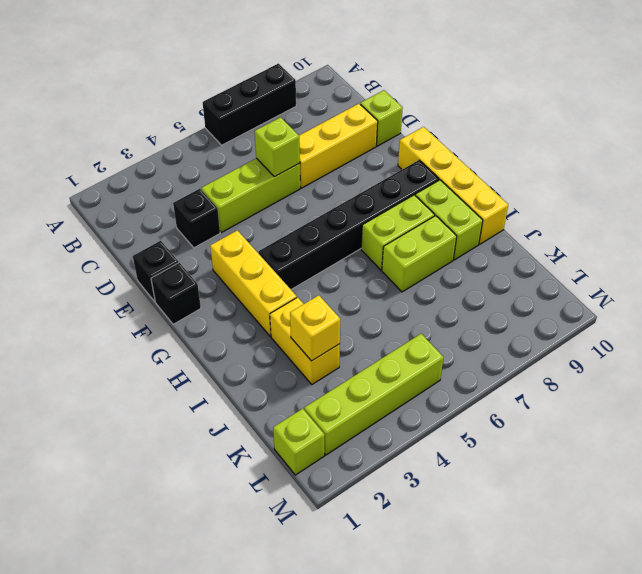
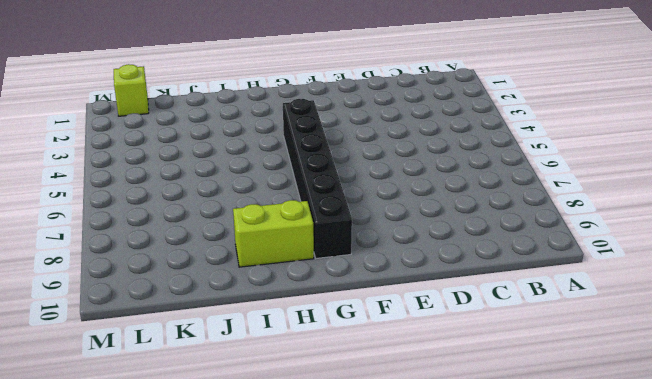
none -> black brick A6:A8 level 1
none -> black brick D3 level 1
none -> lime brick D4:D6 level 1

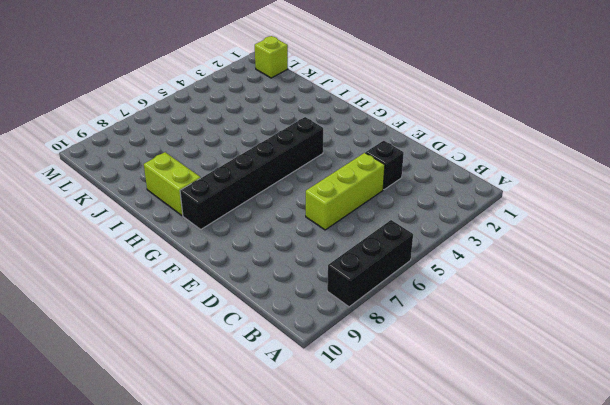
none -> yellow brick D7:D9 level 1
none -> lime brick D10 level 1
none -> black brick E1 level 1

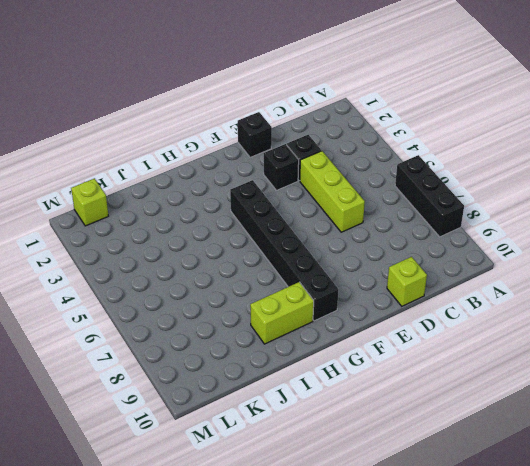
black brick E3 level 1 -> black brick F1 level 1
none -> yellow brick D7:D9 level 1
none -> yellow brick F3:H3 level 1
none -> yellow brick F10:I10 level 1

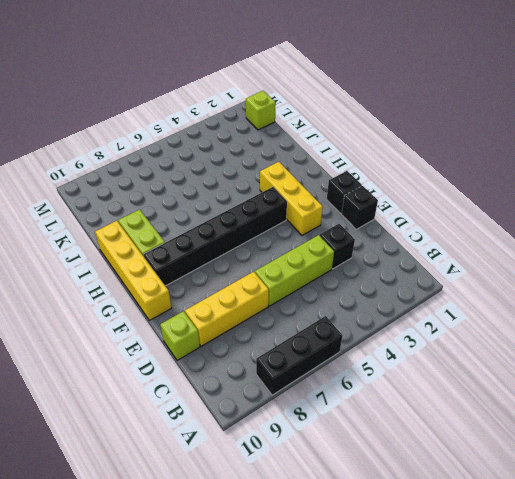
none -> lime brick H7:H8 level 1
none -> yellow brick I3:J3 level 1
none -> lime brick I7:I8 level 1

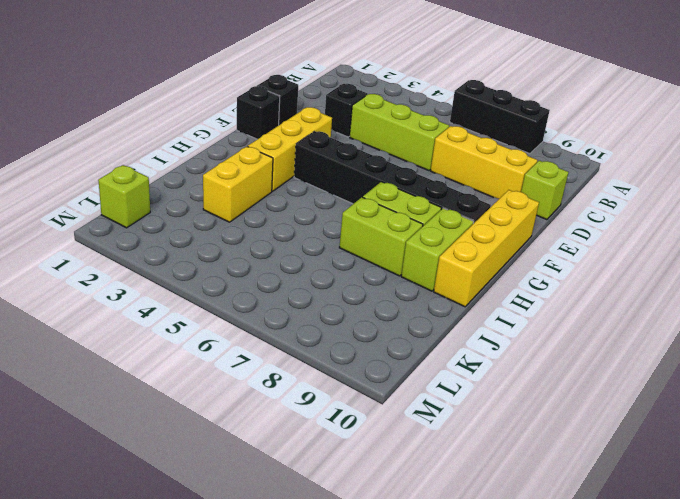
none -> lime brick L2:L5 level 1
none -> lime brick D6 level 2
none -> yellow brick J3 level 2

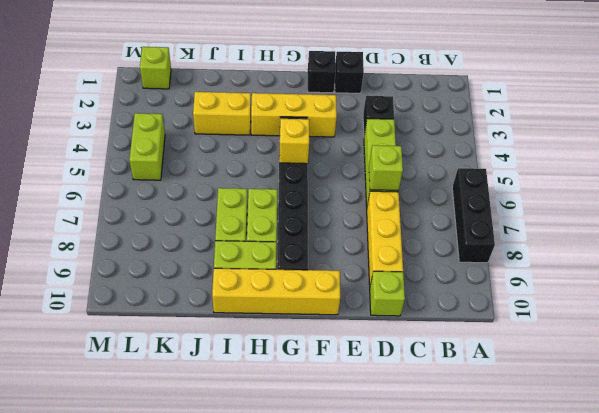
yellow brick G5 level 2 -> yellow brick J3 level 2
lime brick L4:L5 level 1 -> lime brick L2:L5 level 1

